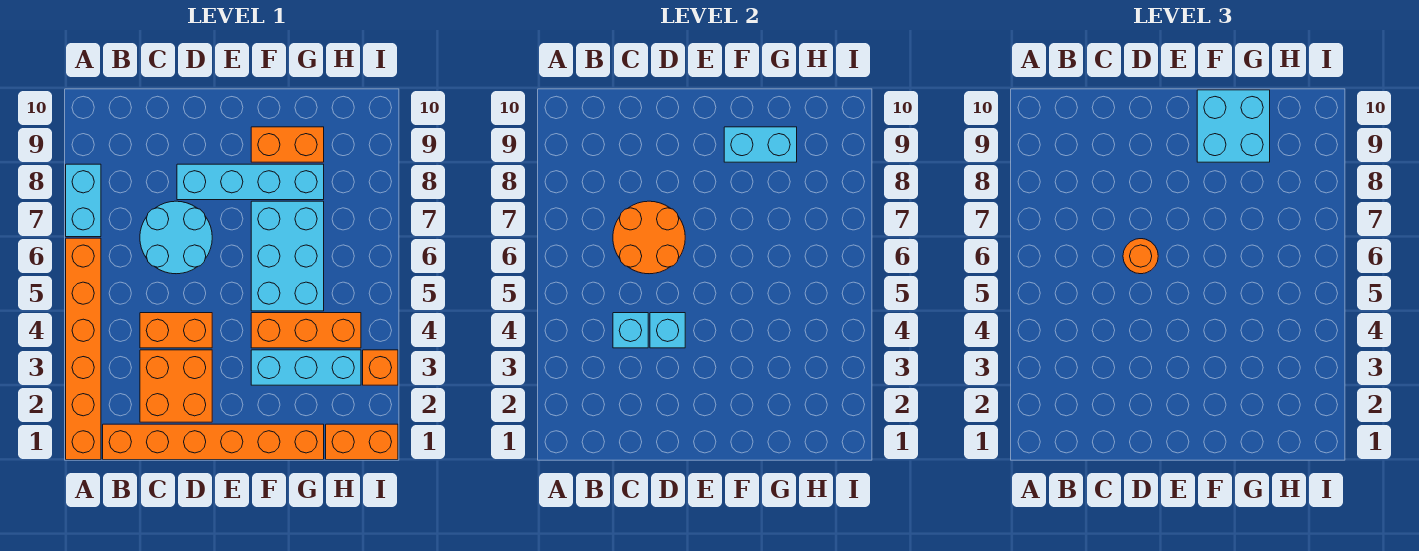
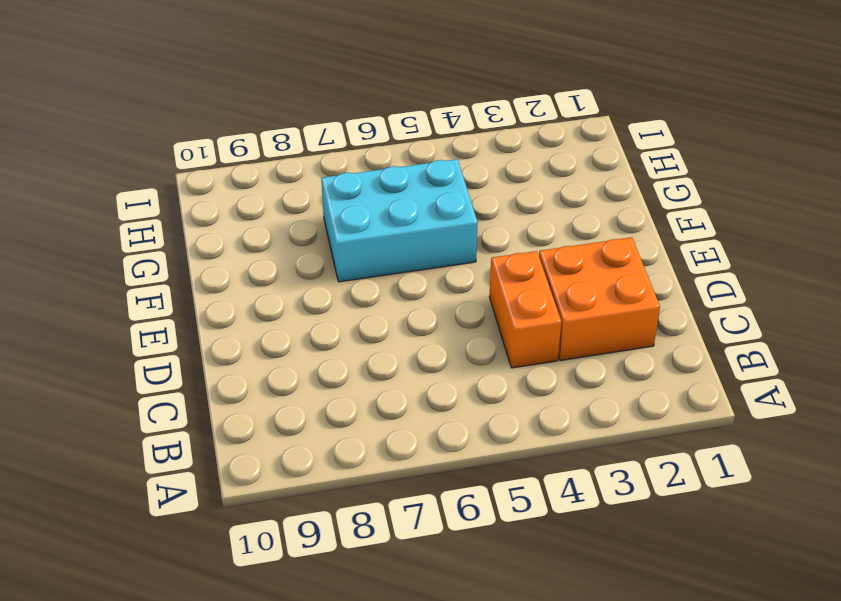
none -> orange brick A1:A6 level 1
none -> cyan brick A7:A8 level 1
none -> orange brick B1:G1 level 1

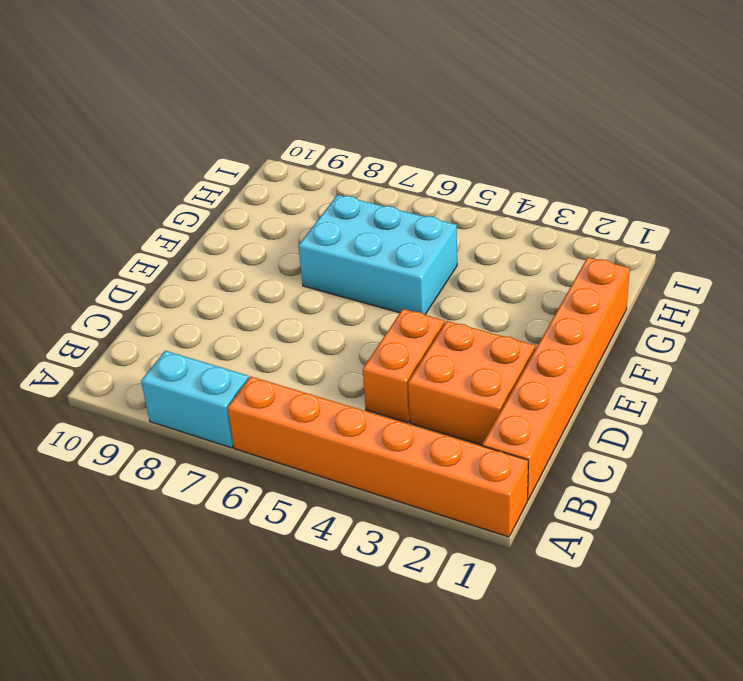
none -> cyan round brick C6:D7 level 1
none -> cyan brick D8:G8 level 1
none -> cyan brick F3:H3 level 1

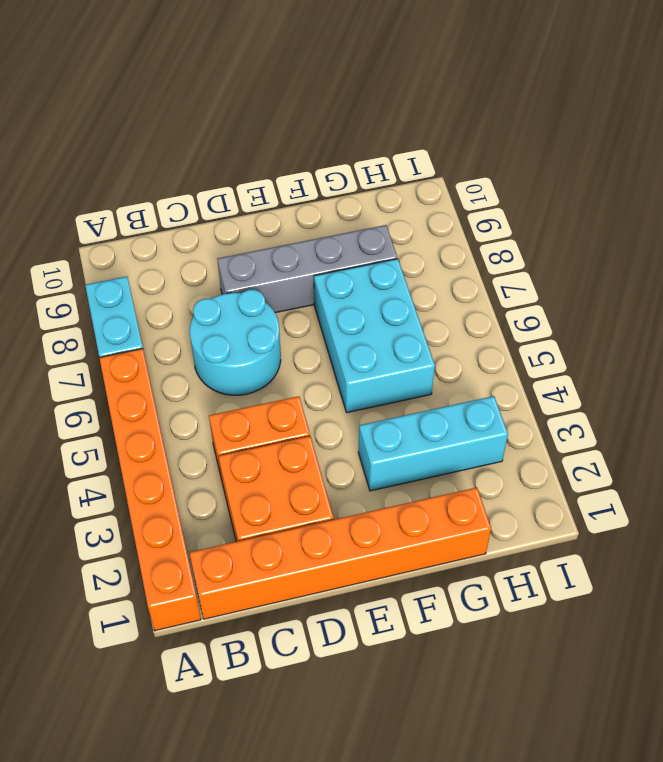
grey brick D8:G8 level 1 -> cyan brick D8:G8 level 1
none -> orange brick F4:H4 level 1
none -> orange brick F9:G9 level 1
none -> orange brick H1:I1 level 1

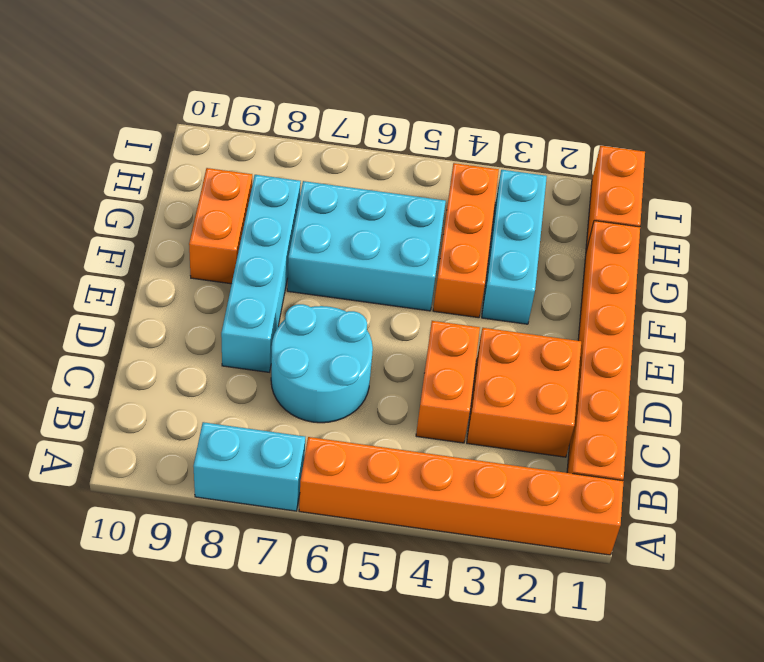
none -> orange brick I3 level 1
none -> cyan brick C4 level 2
none -> orange round brick C6:D7 level 2

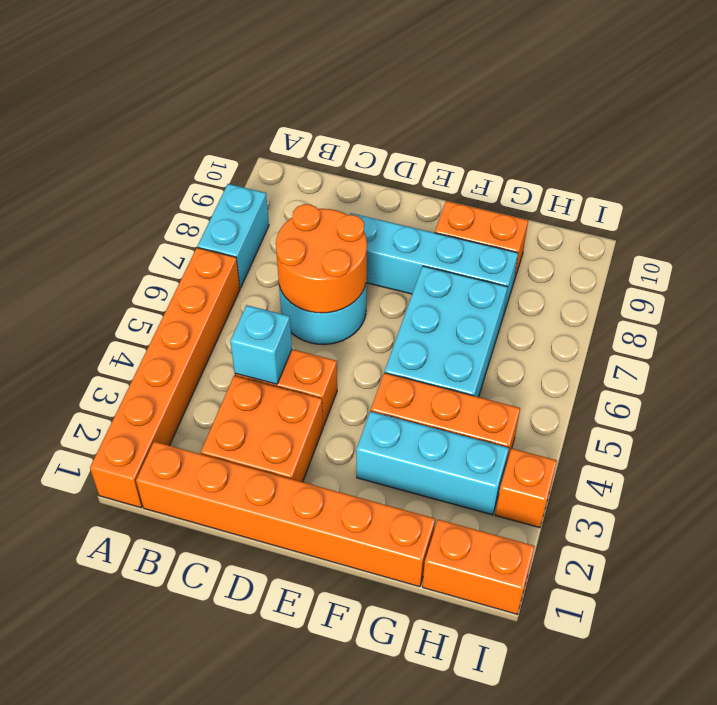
none -> cyan brick D4 level 2
none -> cyan brick F9:G9 level 2
none -> orange round brick D6 level 3

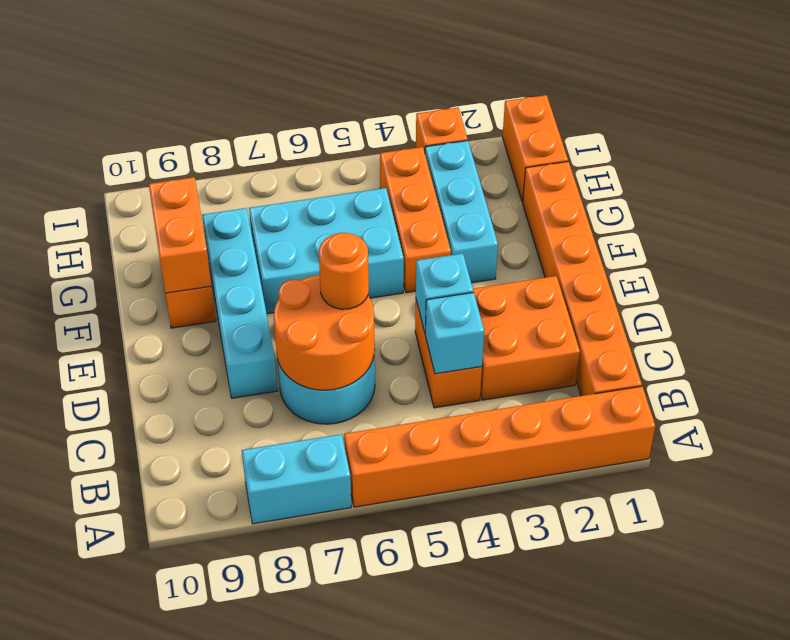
orange brick F9:G9 level 2 -> cyan brick F9:G9 level 2
none -> cyan brick F9:G10 level 3

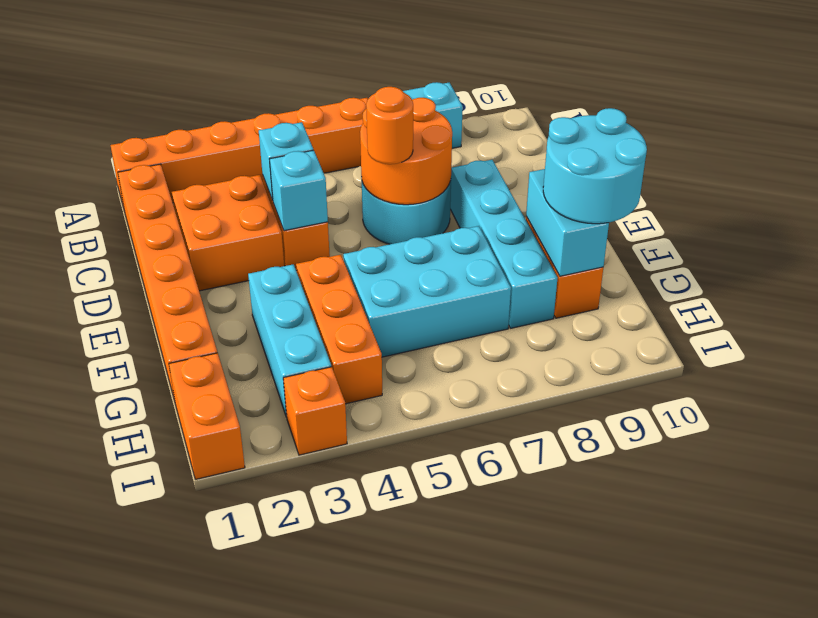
cyan round brick F9:G10 level 3 -> cyan brick F9:G10 level 3

